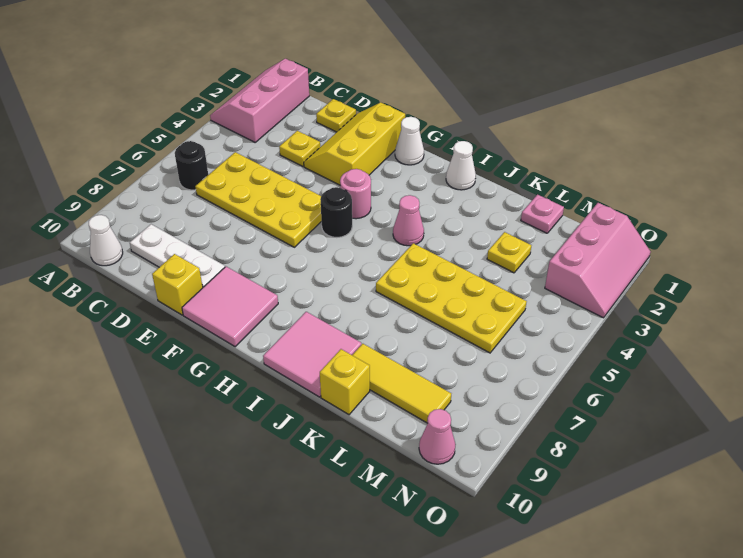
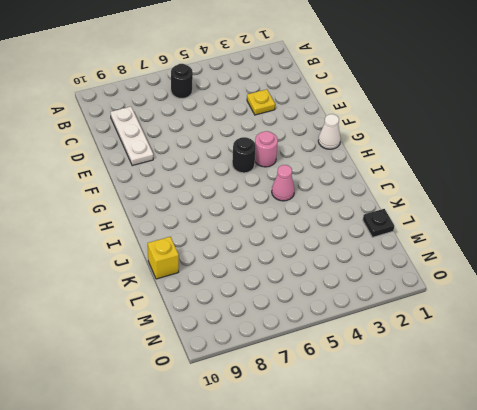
black plate L1 level 1 -> pink plate L1 level 1
none -> pink slope A1:B3 level 1 top B
none -> white cone B10 level 1
none -> yellow plate C5:F6 level 1

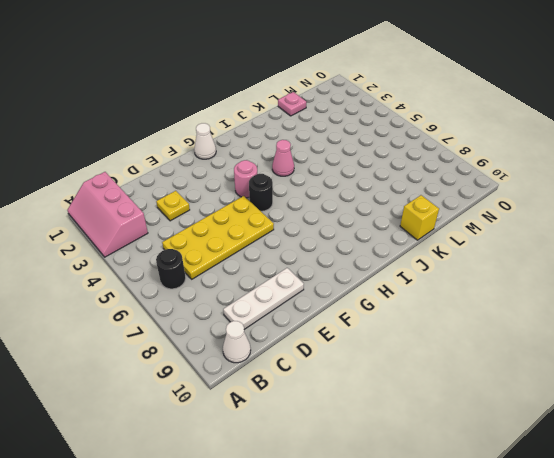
none -> yellow plate D1 level 1
none -> yellow slope E1:F3 level 1 top F
none -> yellow brick E10 level 1

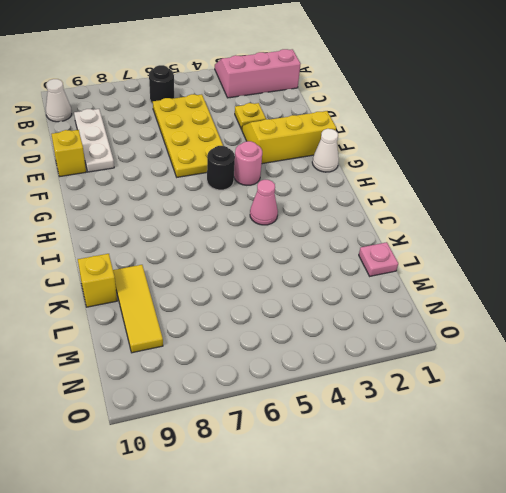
none -> yellow plate D1 level 1
none -> pink tile F9:G10 level 1
none -> white cone I1 level 1

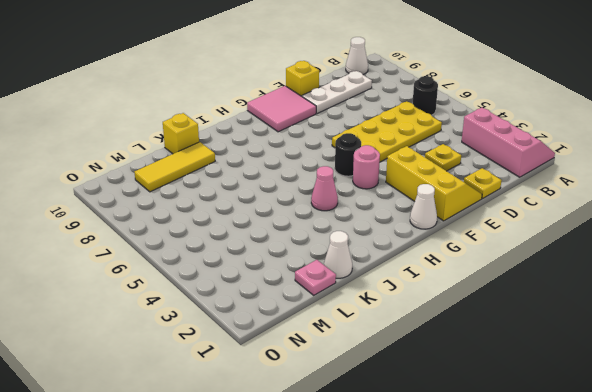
white cone K1 level 1 -> white cone I1 level 1
none -> pink tile I9:J10 level 1
none -> yellow plate J5:M6 level 1
none -> yellow plate L3 level 1

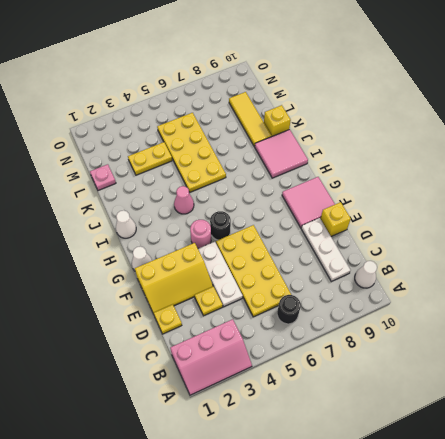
white plate D4:F4 level 1 -> none
yellow plate L3:L4 level 1 -> yellow plate L3 level 1
none -> pink slope N1:O3 level 1 top N
none -> pink cone N10 level 1

